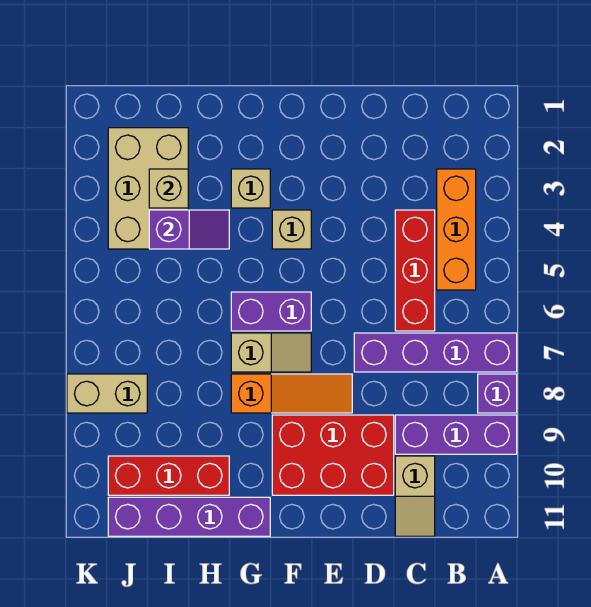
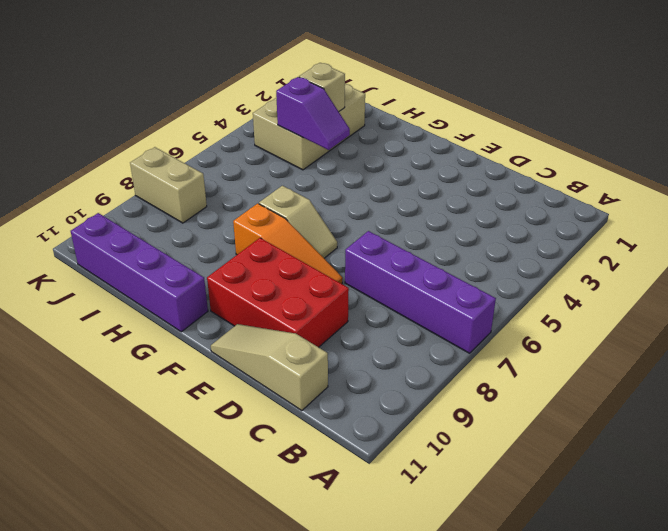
tan slope C11:E11 level 1 top C -> tan slope C10:C11 level 1 top 10
none -> purple brick A8 level 1
none -> purple brick A9:C9 level 1
none -> orange brick B3:B5 level 1

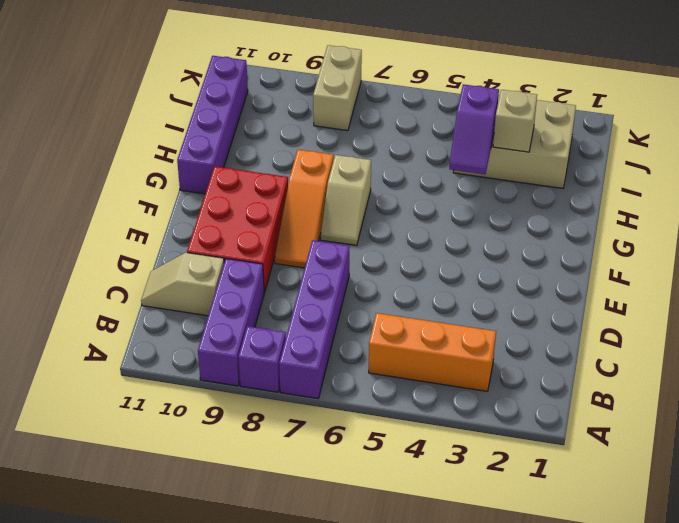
none -> red brick C4:C6 level 1
none -> tan brick F4 level 1
none -> purple brick F6:G6 level 1

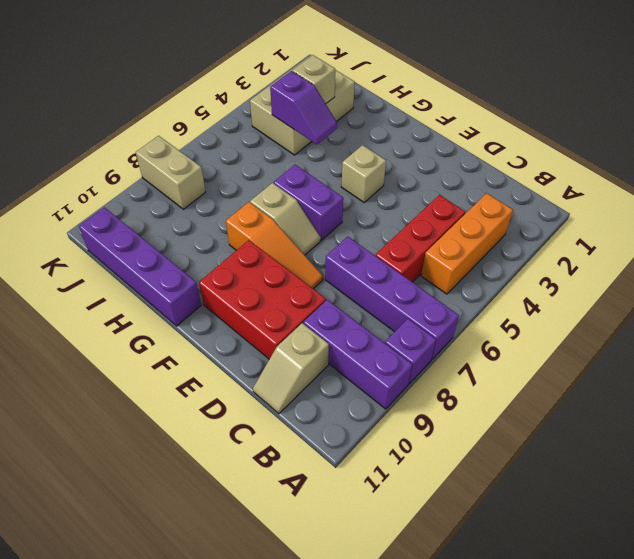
none -> tan brick G3 level 1
none -> red brick H10:J10 level 1

